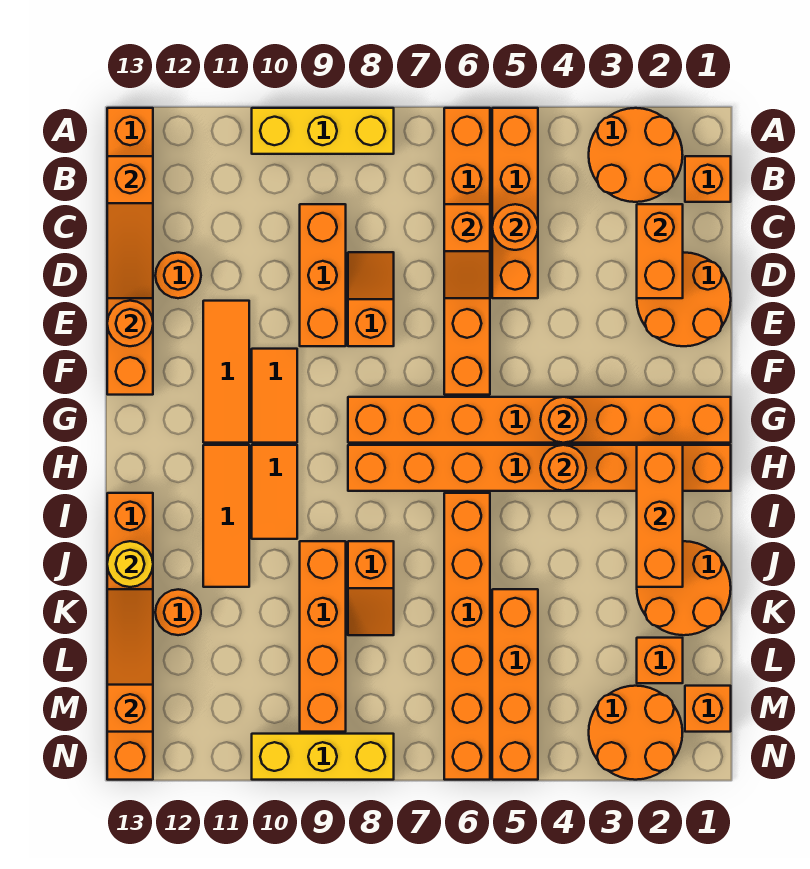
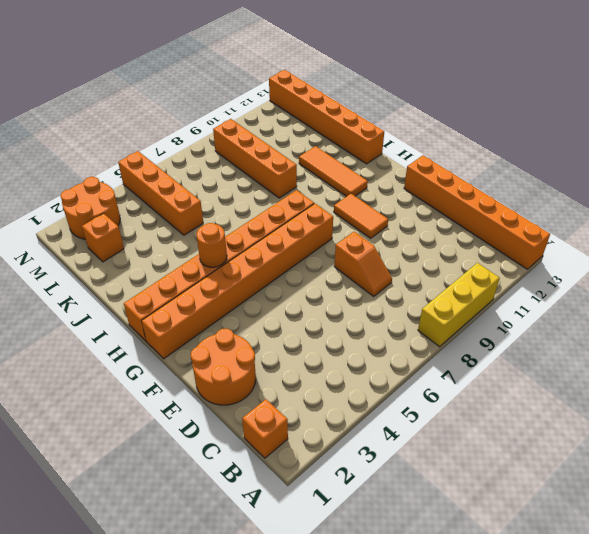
none -> orange round brick A2:B3 level 1
none -> orange brick A5:D5 level 1
none -> orange brick A6:F6 level 1
none -> orange brick C9:E9 level 1

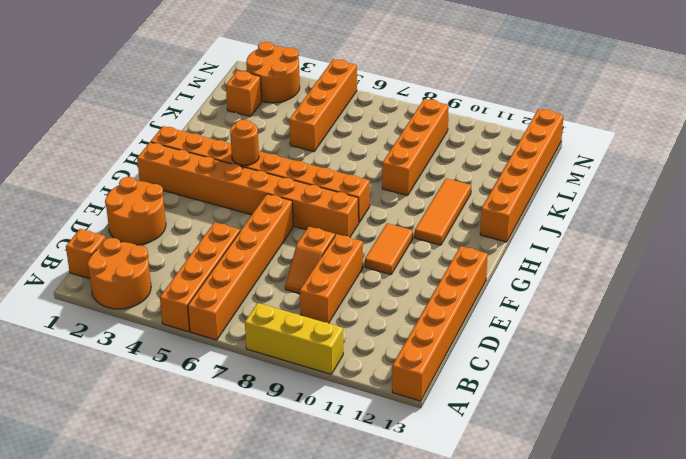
none -> orange round brick D12 level 1
none -> orange tile E11:G11 level 1
none -> orange tile H10:I10 level 1
none -> orange brick I6:N6 level 1

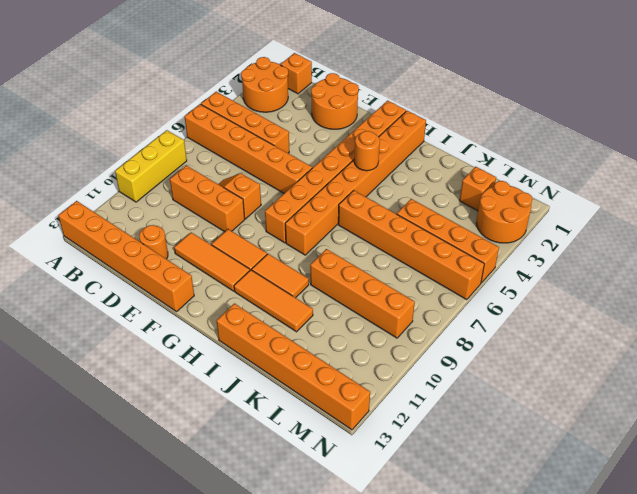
none -> orange round brick J1:K2 level 1
none -> orange slope J8:K8 level 1 top J
none -> orange round brick K12 level 1
none -> orange brick M1 level 1

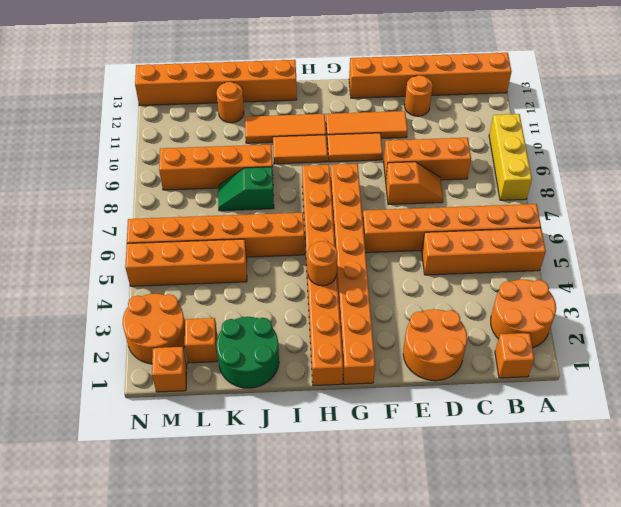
green round brick J1:K2 level 1 -> orange round brick J1:K2 level 1
green slope J8:K8 level 1 top J -> orange slope J8:K8 level 1 top J
none -> yellow brick N8:N10 level 1
none -> orange slope B13:D13 level 2 top B
none -> orange brick C2:D2 level 2
none -> orange round brick C5 level 2

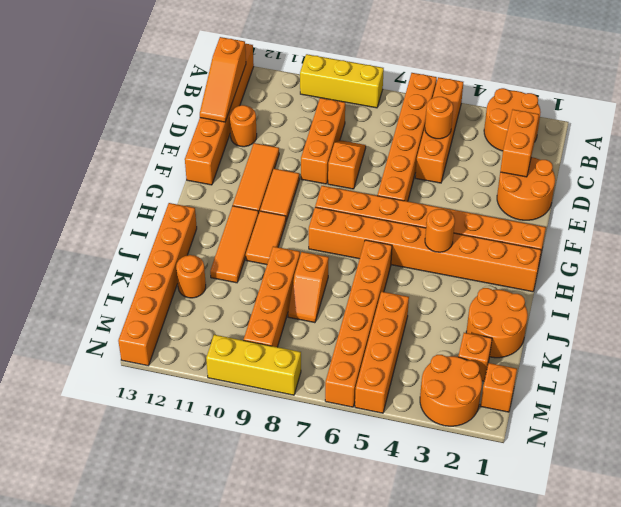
none -> orange brick B1 level 1
none -> orange slope C6:D6 level 2 top C
none -> orange round brick E13 level 2
none -> orange round brick G4 level 2

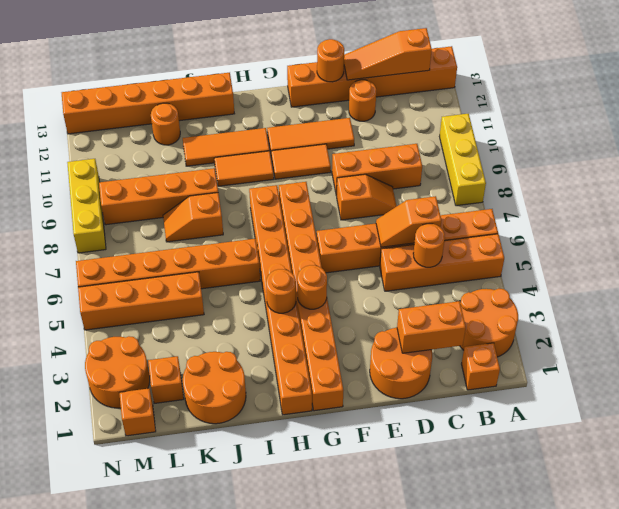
none -> orange brick H2:J2 level 2
none -> yellow round brick J13 level 2
none -> orange slope K13:M13 level 2 top M

